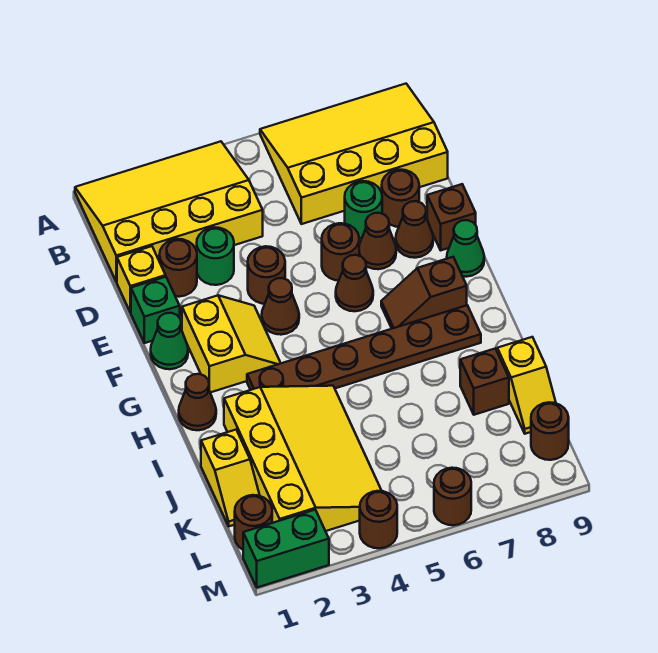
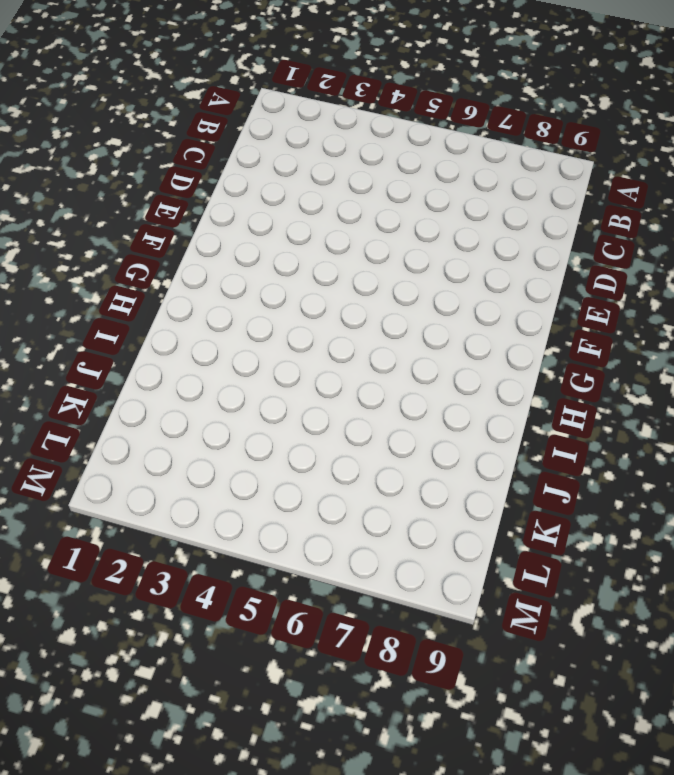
none -> yellow slope A1:C4 level 1 top C
none -> yellow slope A6:C9 level 1 top C
none -> yellow brick D1 level 1
none -> brown round brick D2 level 1

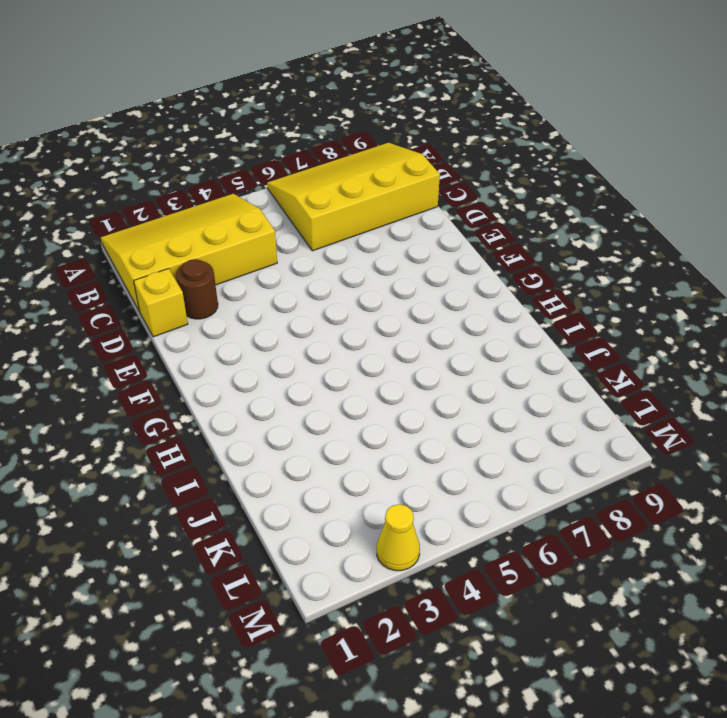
yellow cone M3 level 1 -> none
none -> green round brick D3 level 1
none -> green round brick D7 level 1
none -> brown round brick D8 level 1
none -> green brick E1 level 1

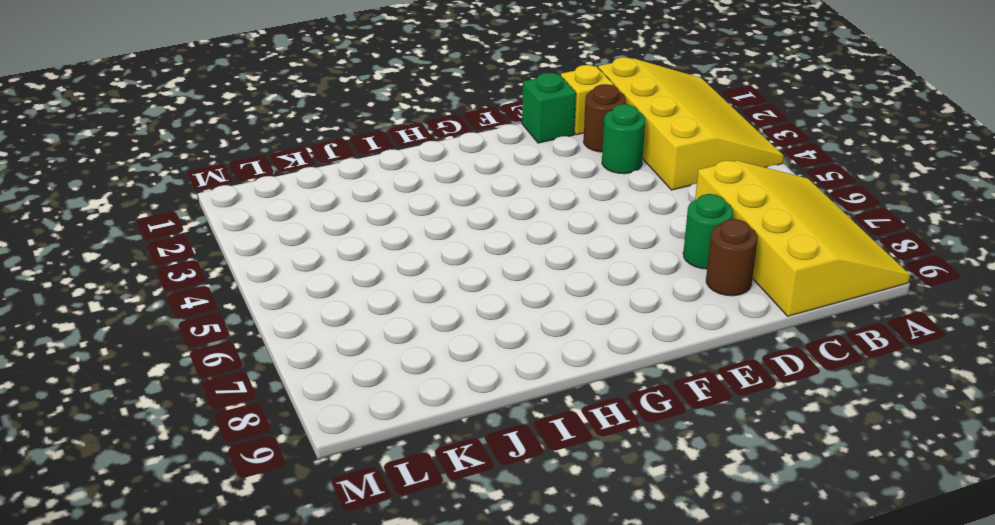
none -> brown round brick E4 level 1
none -> brown round brick E6 level 1
none -> brown cone E7 level 1
none -> brown cone E8 level 1

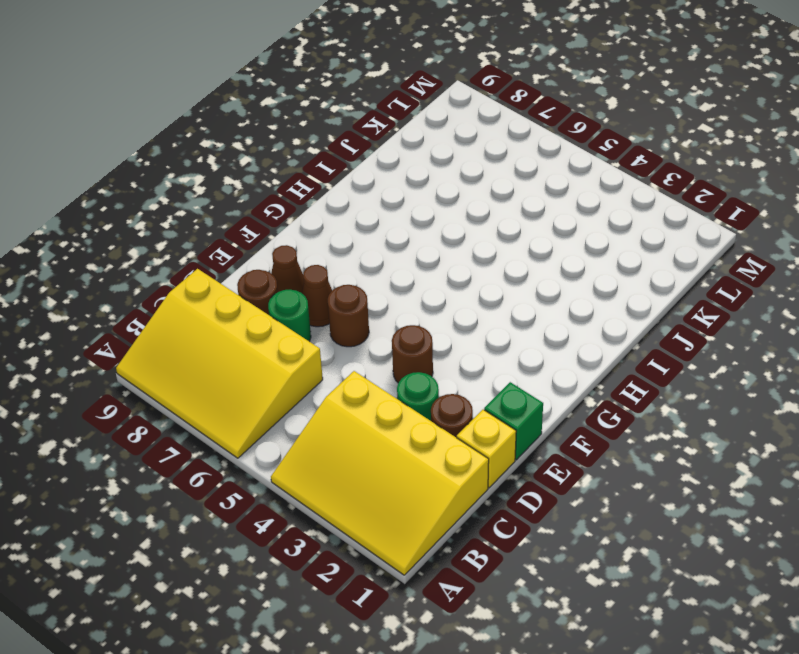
none -> brown brick E9 level 1
none -> green cone F1 level 1
none -> yellow slope F2:G3 level 1 top 2
none -> brown cone F4 level 1

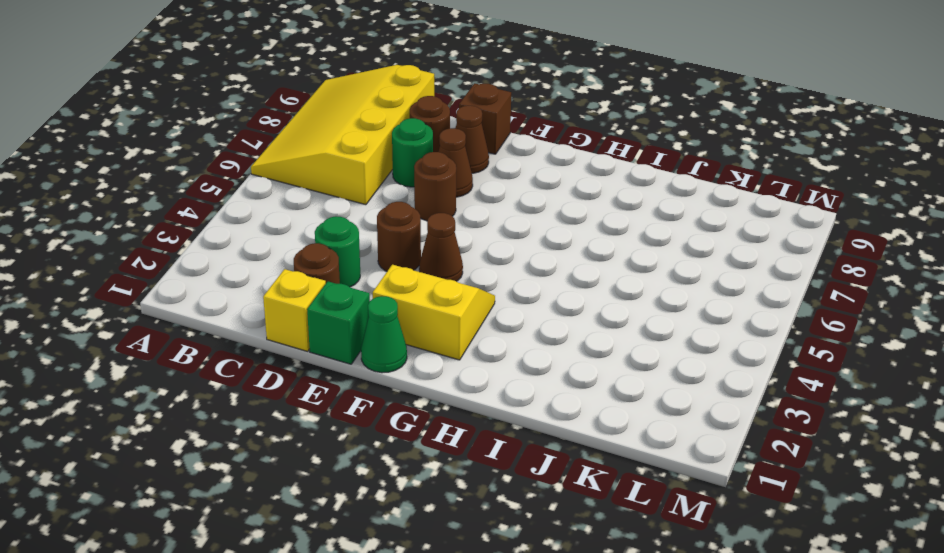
none -> yellow slope A1:C4 level 1 top C
none -> brown cone F6 level 1
none -> green cone F9 level 1
none -> brown slope G7:G8 level 1 top 8

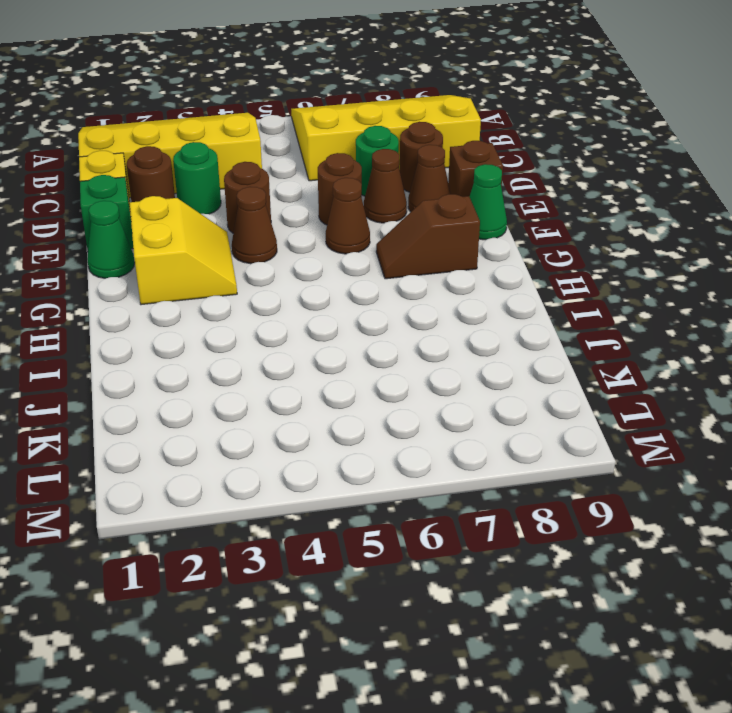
none -> brown cone H1 level 1
none -> brown plate H3:H8 level 1
none -> yellow slope I2:L4 level 1 top 2
none -> yellow slope J1:K1 level 1 top J

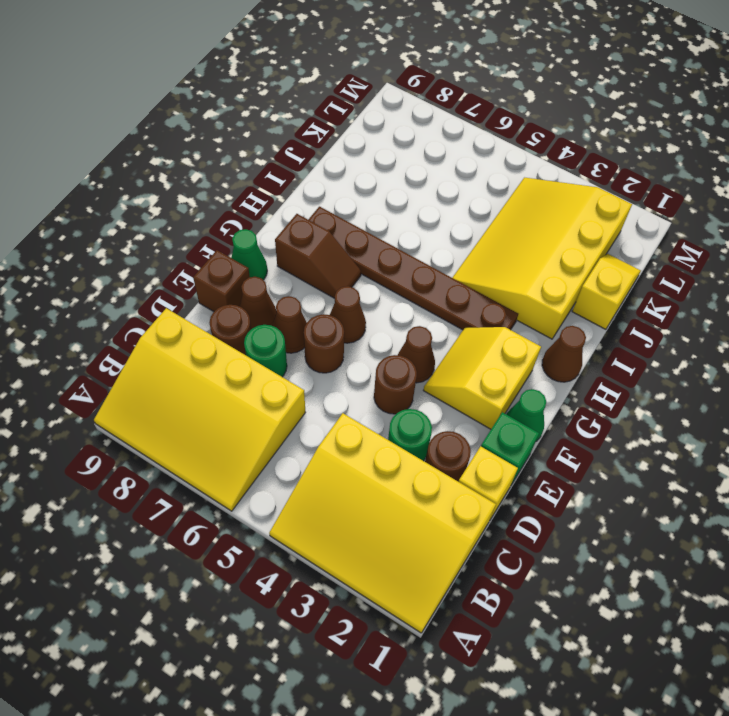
none -> brown brick J8 level 1
none -> yellow slope J9:K9 level 1 top J
none -> brown round brick L1 level 1
none -> brown round brick L9 level 1

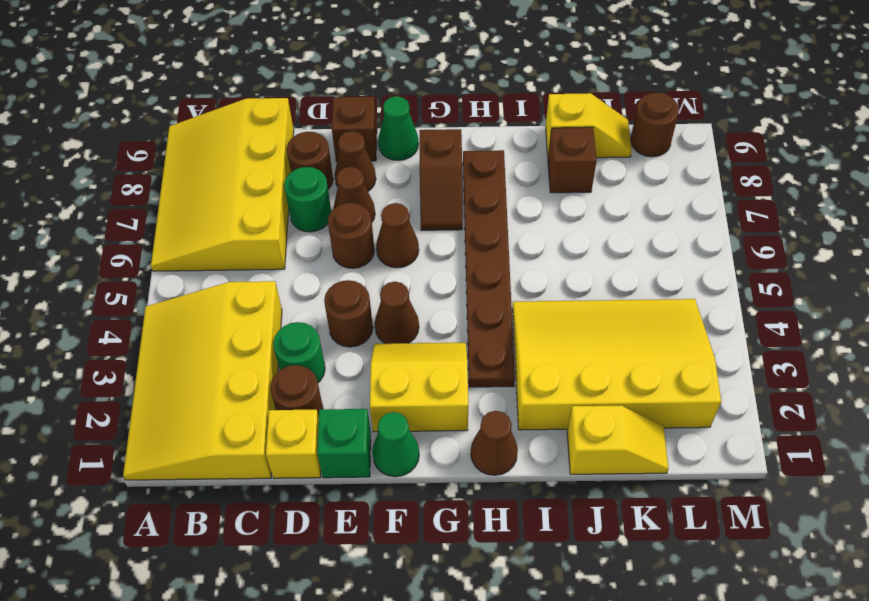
none -> brown round brick L1 level 1
none -> green brick M1:M2 level 1
none -> brown round brick M4 level 1
none -> brown round brick M6 level 1

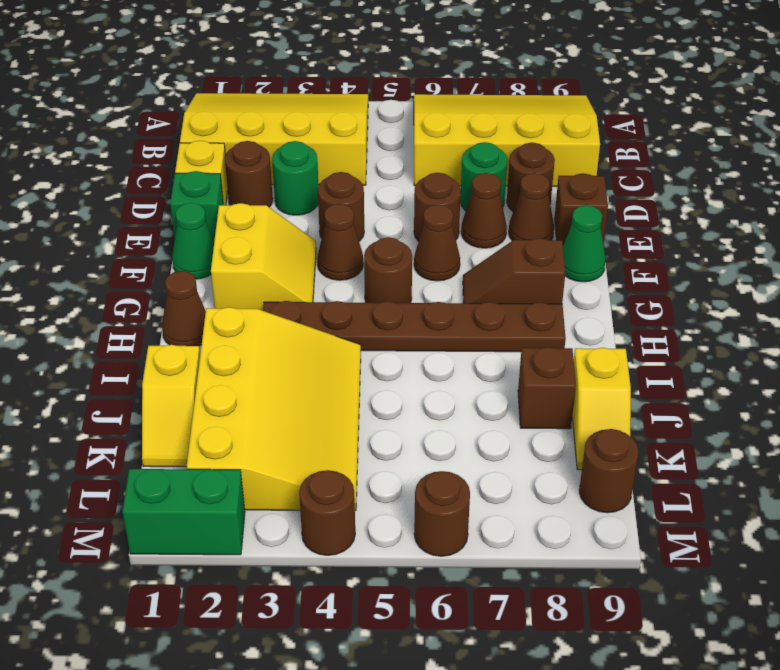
brown round brick G5 level 1 -> brown round brick L1 level 1

